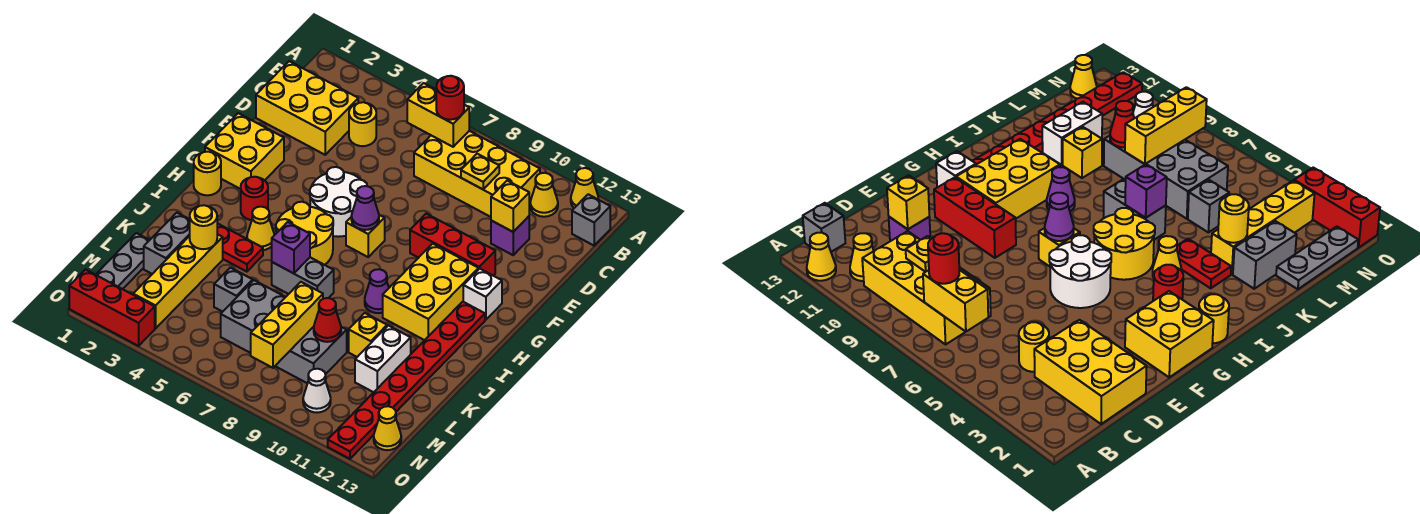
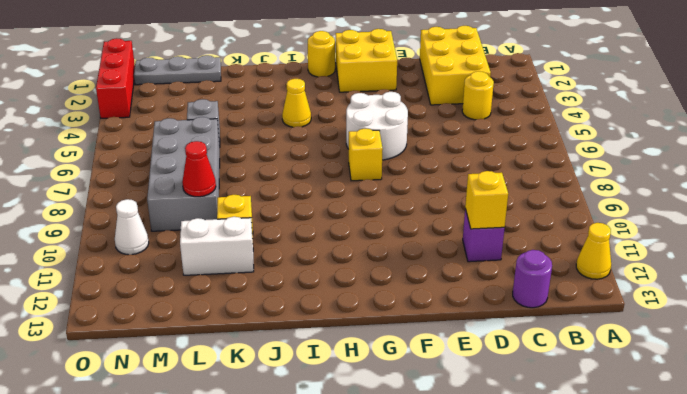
purple round brick C13 level 1 -> none
none -> yellow brick B7:C10 level 1
none -> yellow cone B11 level 1
none -> grey brick B13 level 1
none -> red brick F9:F11 level 1

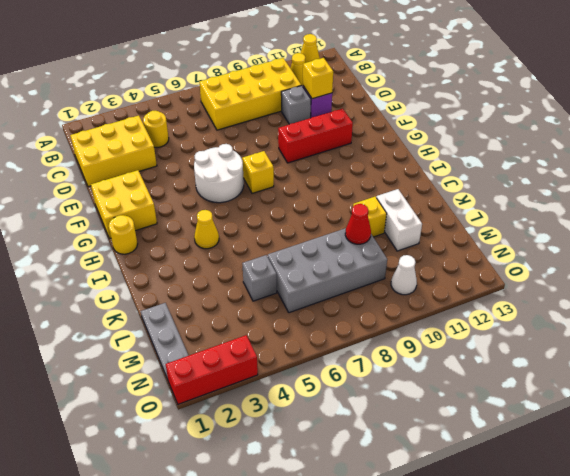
grey brick D10 level 1 -> grey brick B13 level 1
none -> yellow brick G10:I11 level 1
none -> white brick G12 level 1
none -> red round brick H3 level 1
none -> yellow round brick H5:I6 level 1

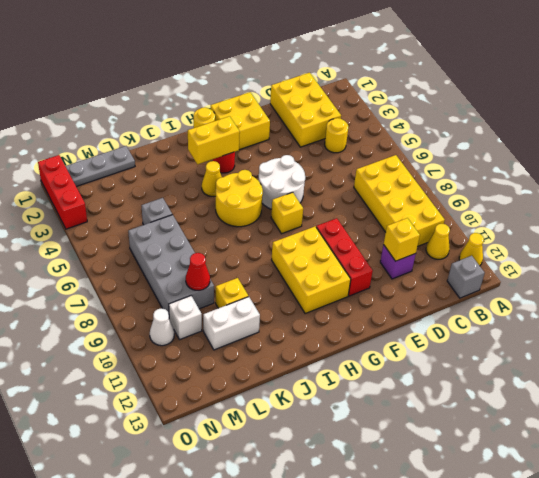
yellow brick G9:H11 level 1 -> yellow brick G10:I11 level 1
yellow brick H3:I3 level 2 -> yellow brick B6:B7 level 2
white brick M10 level 1 -> white brick G12 level 1
none -> red plate H12:O12 level 1
none -> purple cone I9 level 1
none -> red plate J3:J4 level 1
none -> grey brick J6:J7 level 1

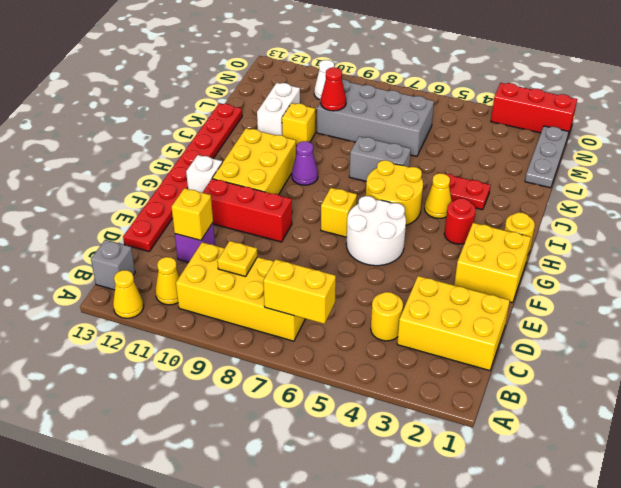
red plate D13:K13 level 1 -> red plate H12:O12 level 1
none -> grey brick K2:L2 level 1
none -> yellow brick K3:N3 level 1
none -> grey brick L5 level 1
none -> yellow cone N13 level 1

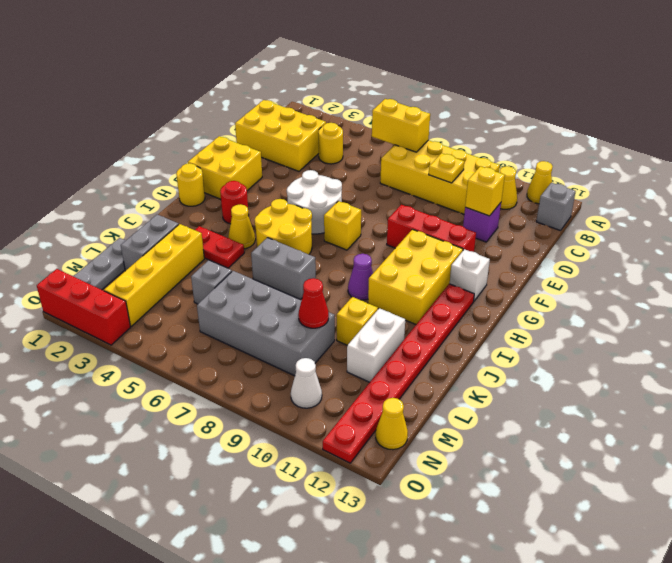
none -> purple cone G7 level 2
none -> purple brick J6 level 2
none -> yellow round brick K3 level 2
none -> yellow brick L8:N8 level 2

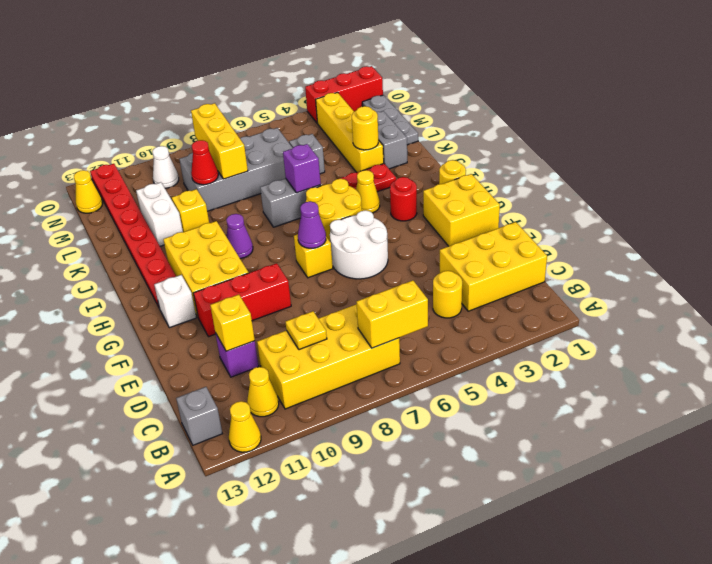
none -> red round brick B7 level 3

